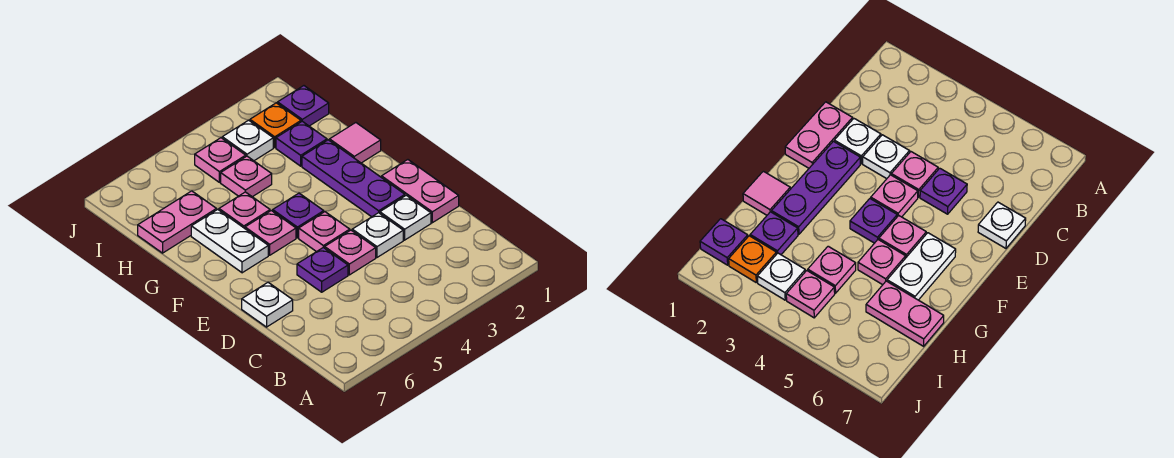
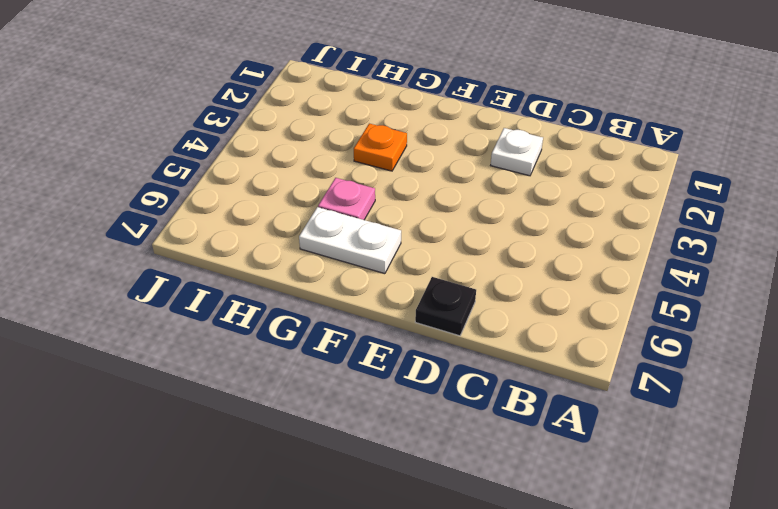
black plate D7 level 1 -> white plate D7 level 1
orange plate G3 level 1 -> orange plate I2 level 1
none -> pink plate D1:E1 level 1
none -> white plate D3 level 1
none -> pink plate D4 level 1

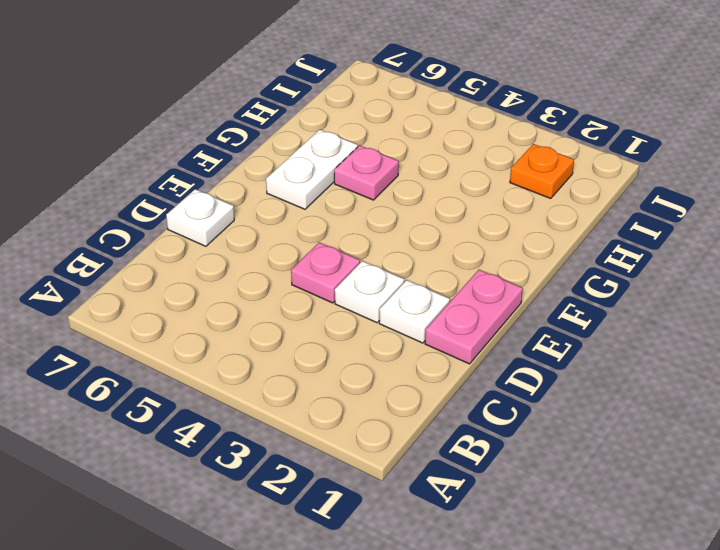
none -> purple plate D5 level 1
none -> purple plate E2:G2 level 1
none -> pink plate E4 level 1

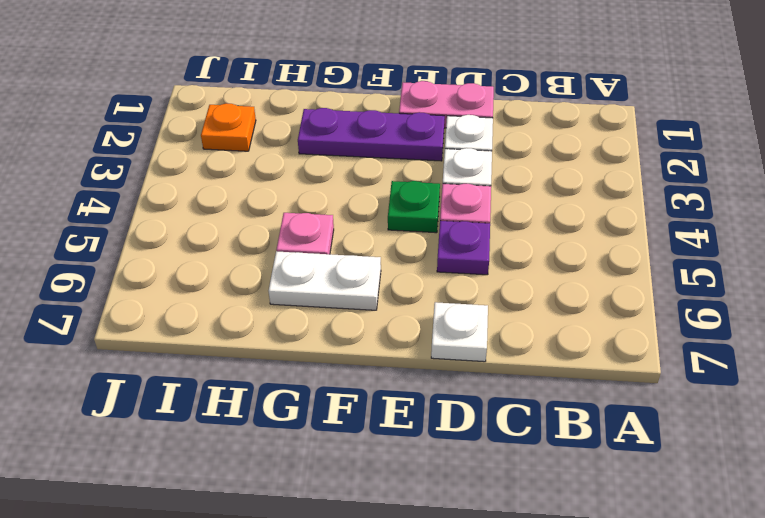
green plate E4 level 1 -> pink plate E4 level 1
none -> purple plate F4 level 1
none -> pink plate F5 level 1
none -> pink tile G1 level 1

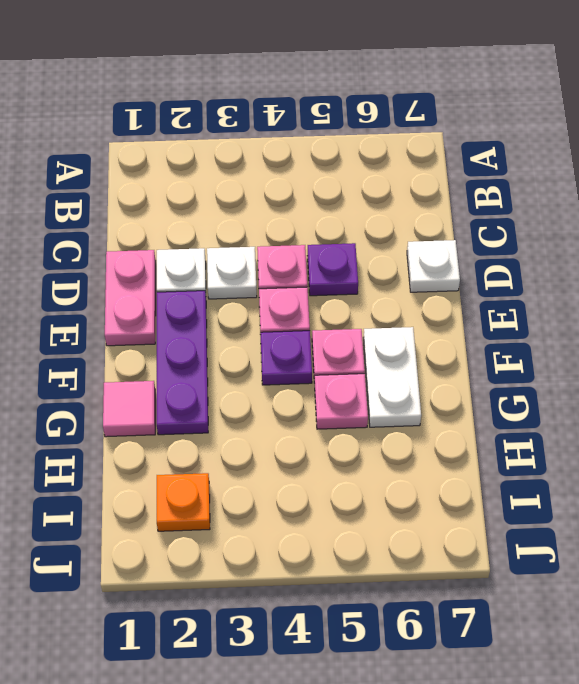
none -> purple plate H2 level 1
none -> pink plate H4 level 1
none -> pink plate H6:H7 level 1

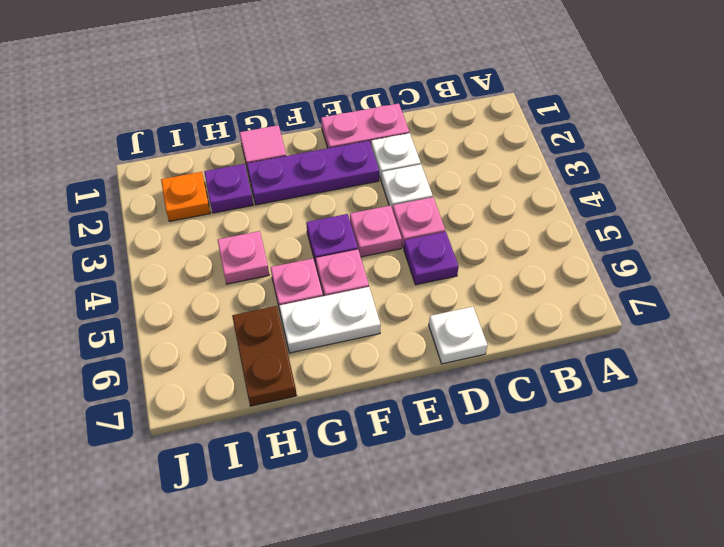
brown plate H6:H7 level 1 -> pink plate H6:H7 level 1
none -> purple plate I1 level 1
none -> white plate I3 level 1
none -> pink plate I4 level 1

